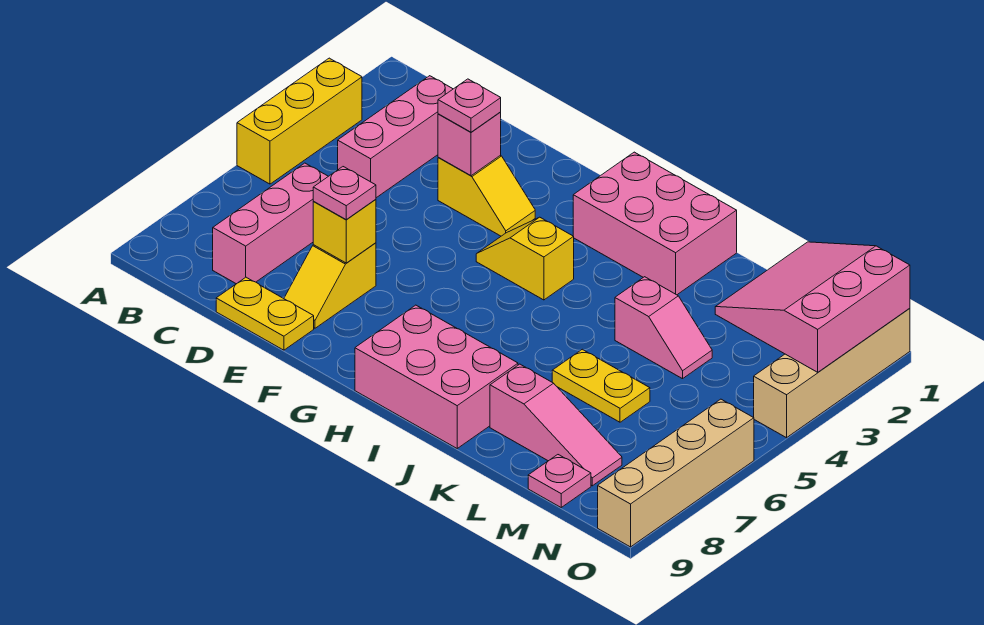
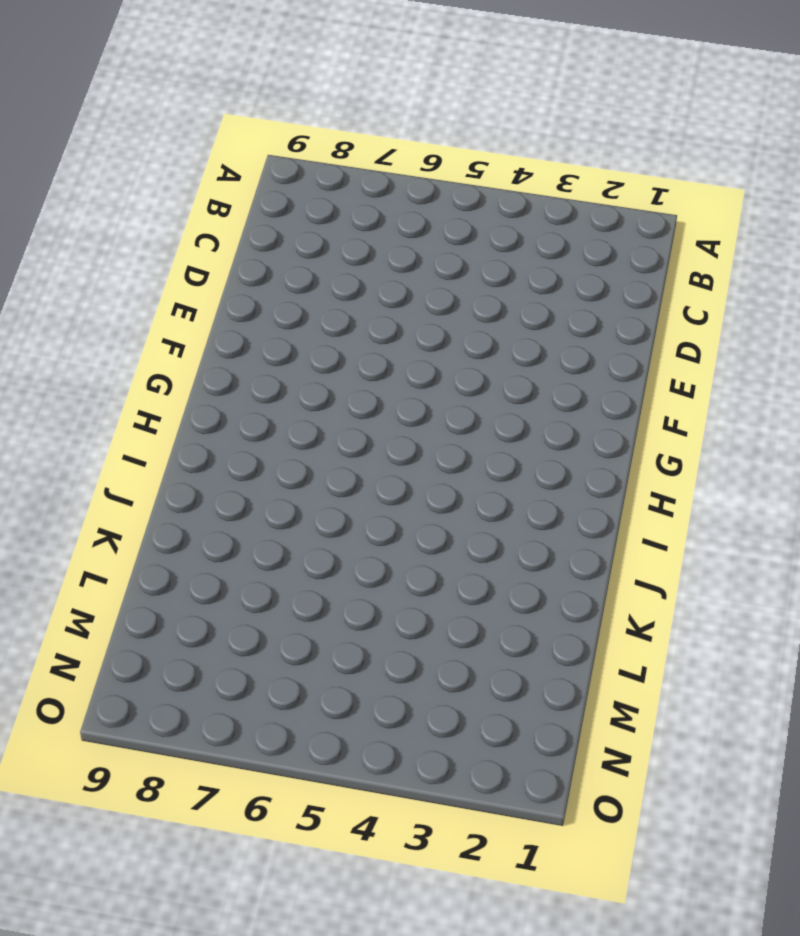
none -> yellow brick A3:A5 level 1
none -> pink brick C2:C4 level 1
none -> pink brick C6:C8 level 1

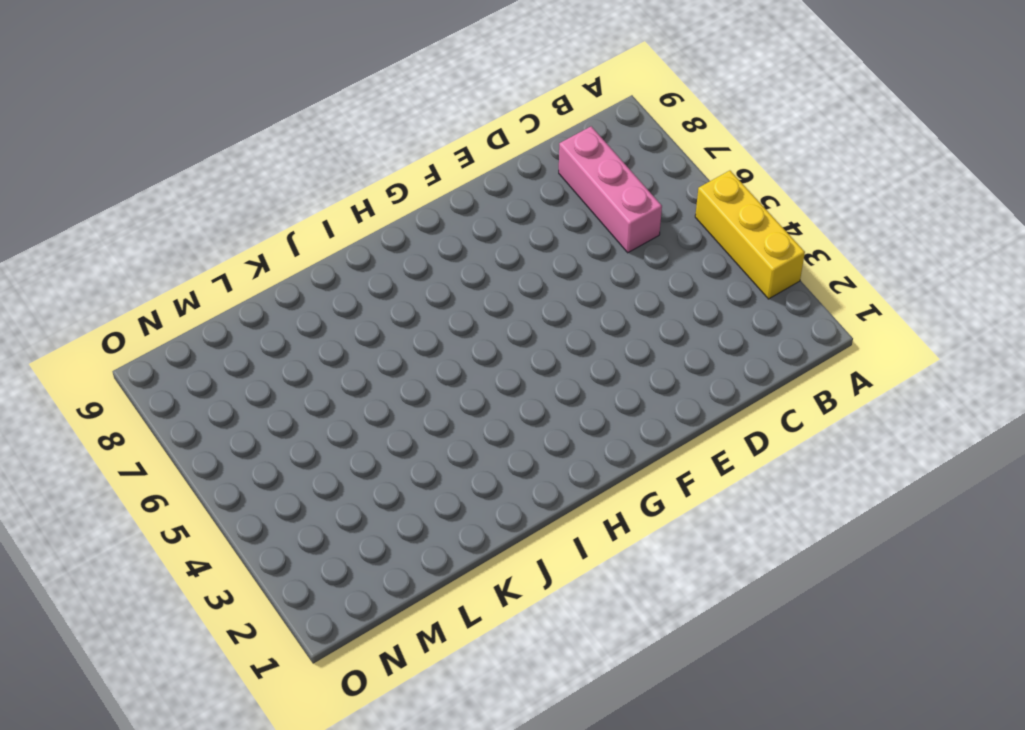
none -> pink brick C2:C4 level 1
none -> yellow plate D9:E9 level 1
none -> yellow slope E3:F3 level 1 top E

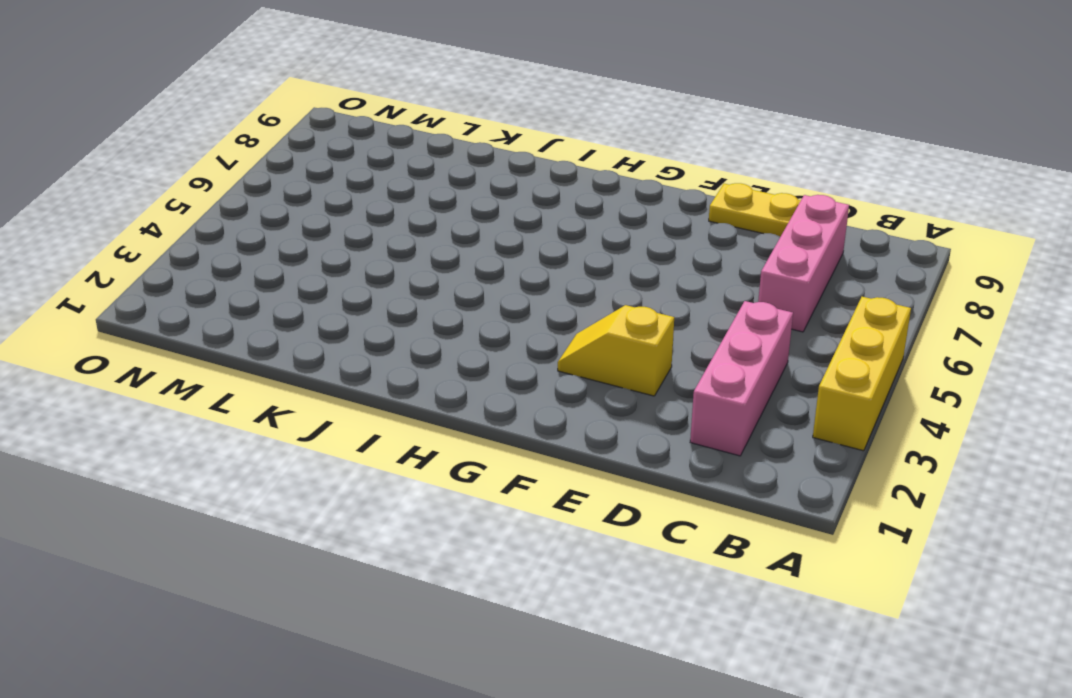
none -> yellow slope E7:E8 level 1 top 7
none -> yellow slope G4:H4 level 1 top H
none -> pink brick H1:J2 level 1

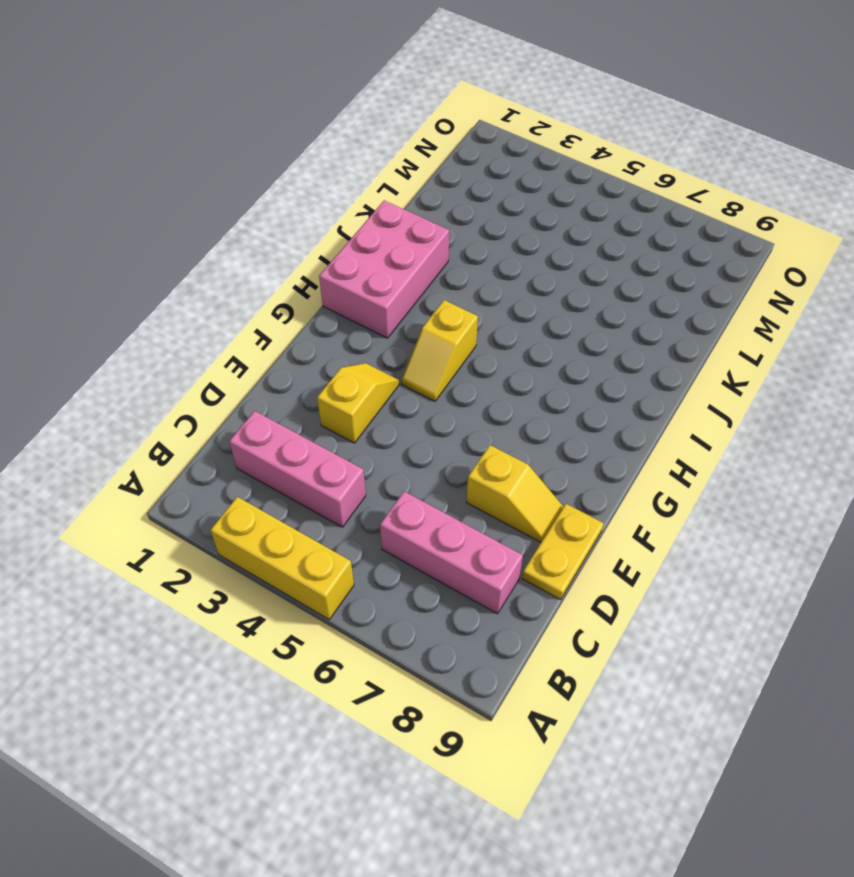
none -> pink brick H8:J9 level 1
none -> pink slope K4:L4 level 1 top K
none -> yellow plate K6:L6 level 1

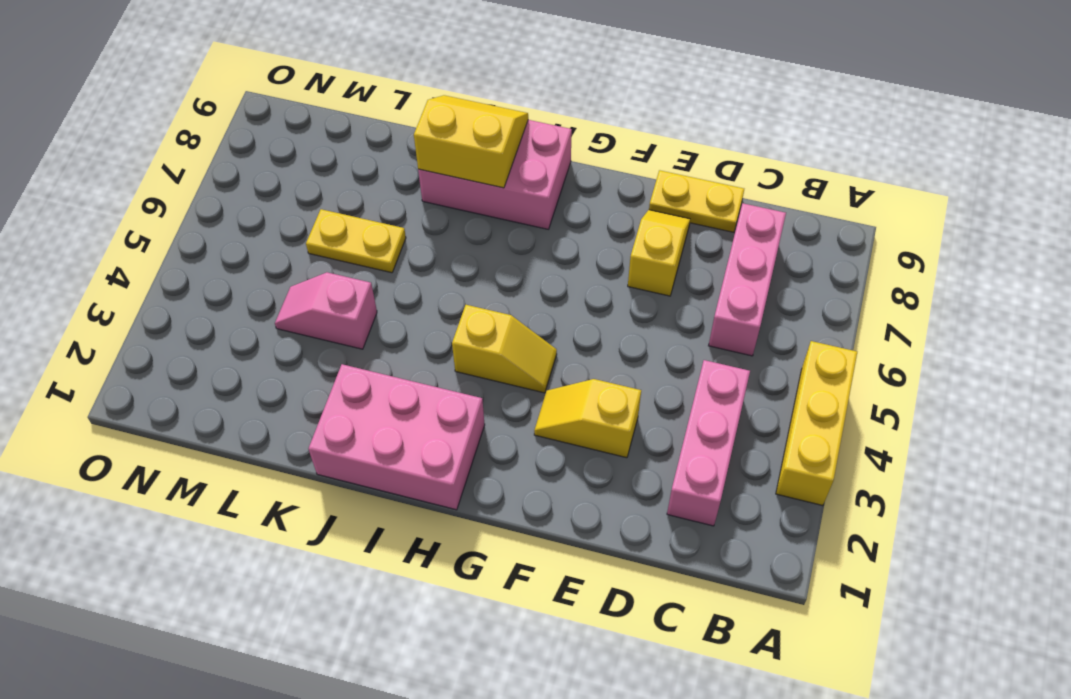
yellow slope I8:J9 level 2 top 8 -> none
none -> pink slope K8:M8 level 1 top K
none -> pink plate M9 level 1
none -> tan brick O1:O4 level 1

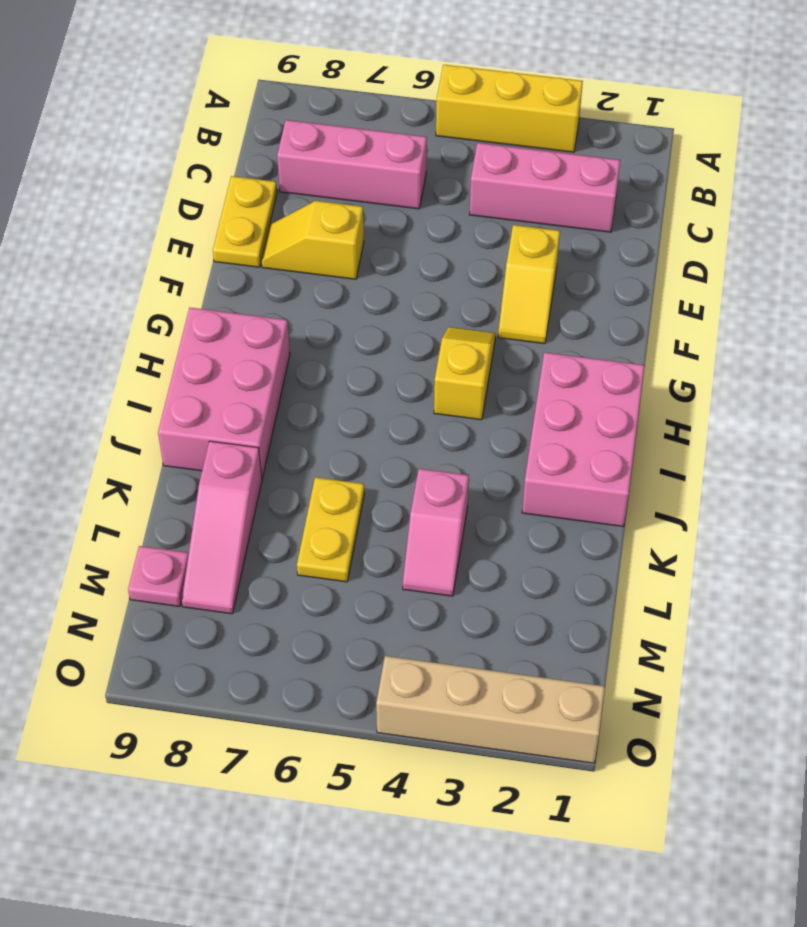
none -> tan brick O6:O9 level 1
none -> pink brick E3 level 2
none -> yellow brick E7 level 2

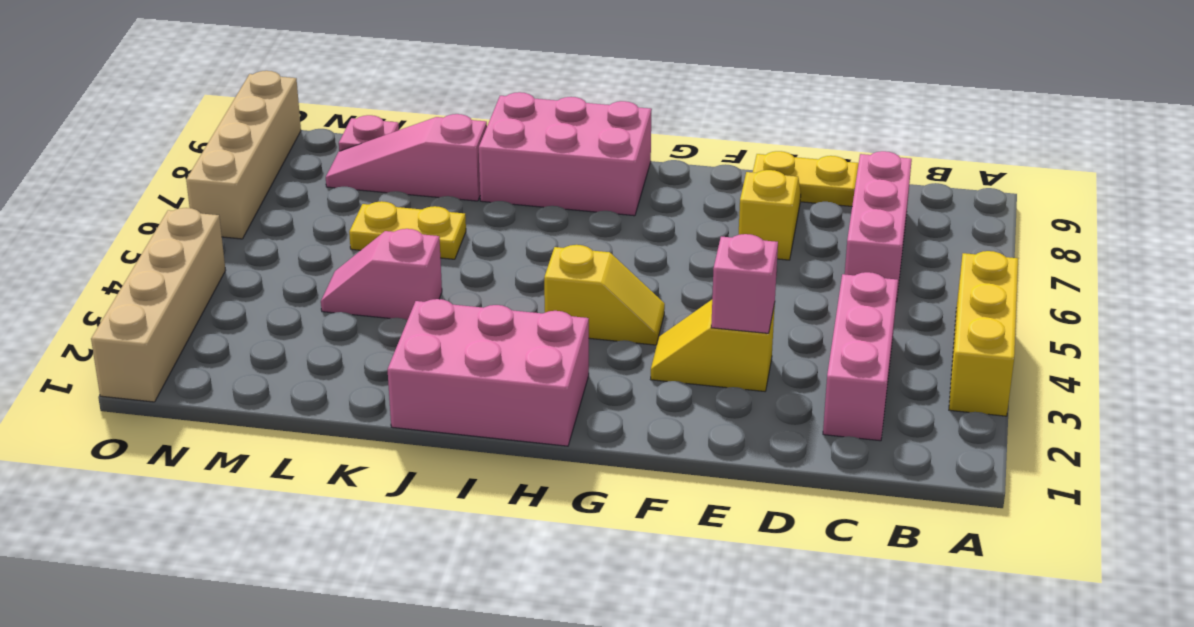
none -> yellow brick E7 level 2
none -> pink slope M1:O3 level 2 top O
none -> pink plate E3 level 3

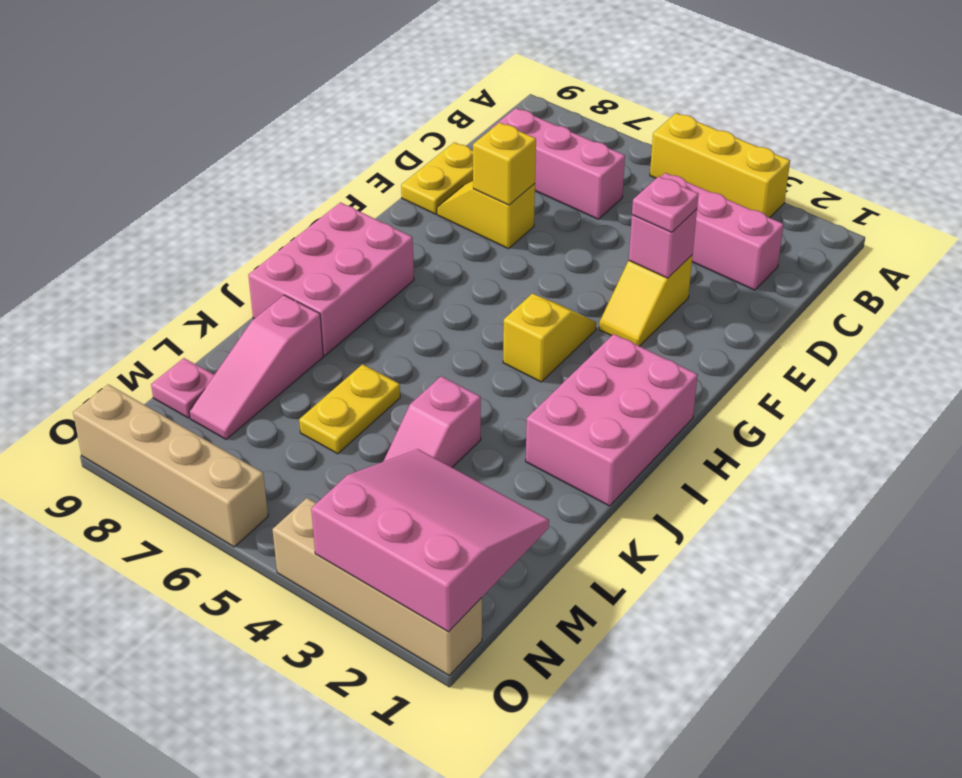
none -> pink plate E7 level 3

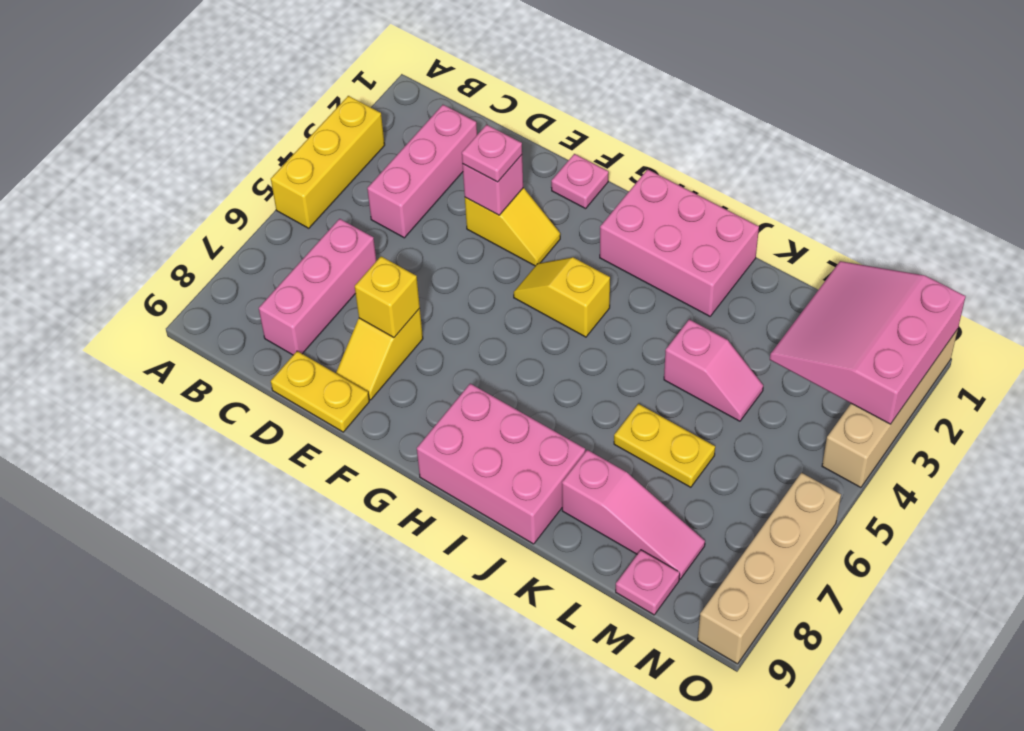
pink plate F1 level 1 -> pink plate E7 level 3

